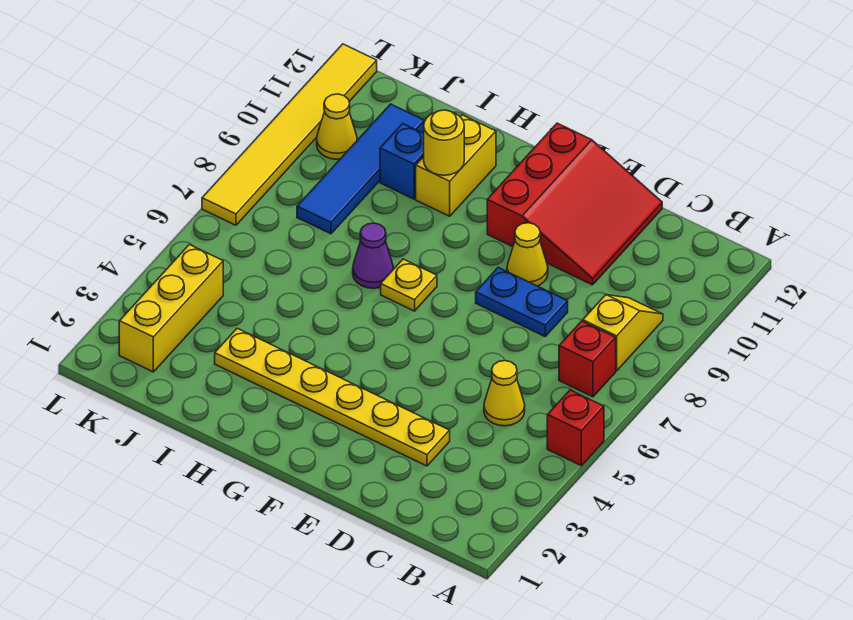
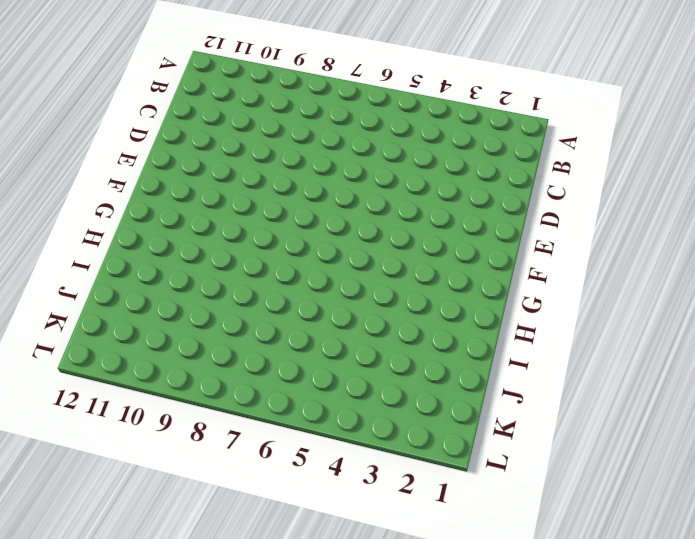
none -> red brick A5 level 1
none -> red brick B7 level 1
none -> yellow slope B8:B9 level 1 top 8

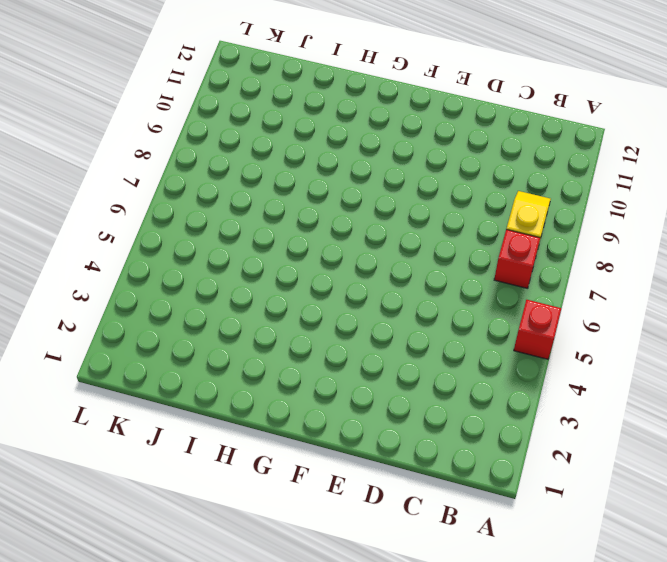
none -> yellow cone C5 level 1
none -> yellow plate D3:I3 level 1
none -> blue plate D8:E8 level 1

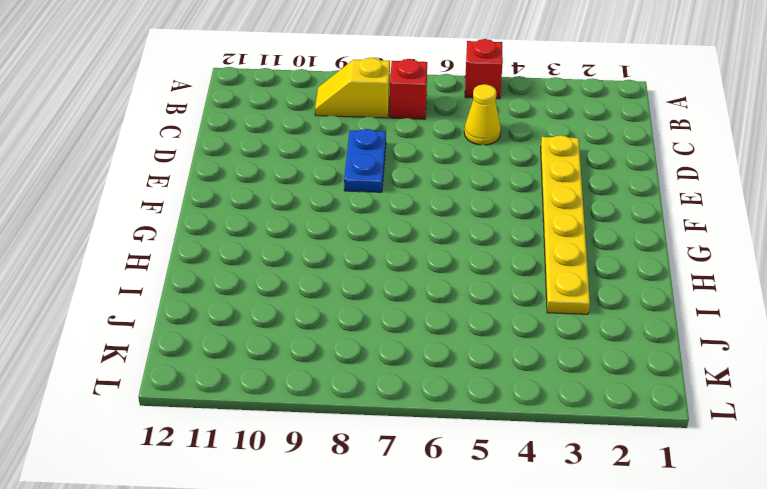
none -> red slope D10:F12 level 1 top F
none -> yellow cone E9 level 1
none -> yellow plate G7 level 1

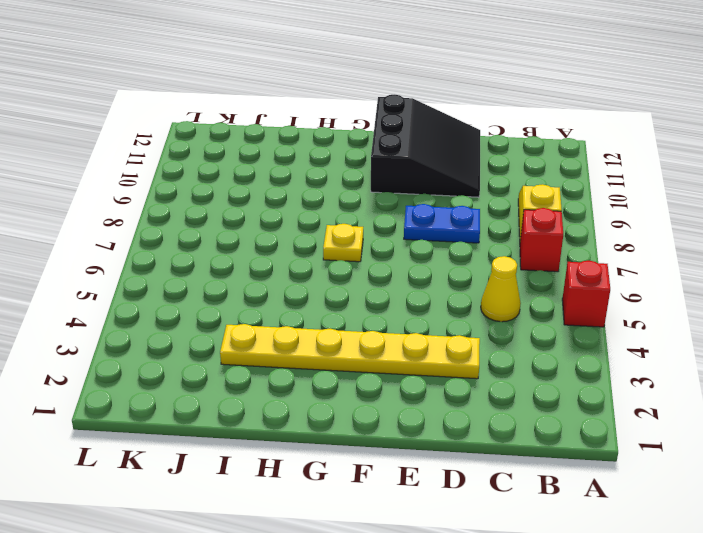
black slope D10:F12 level 1 top F -> red slope D10:F12 level 1 top F
none -> yellow cone E9 level 1
none -> purple cone H7 level 1
none -> yellow brick H10:H11 level 1

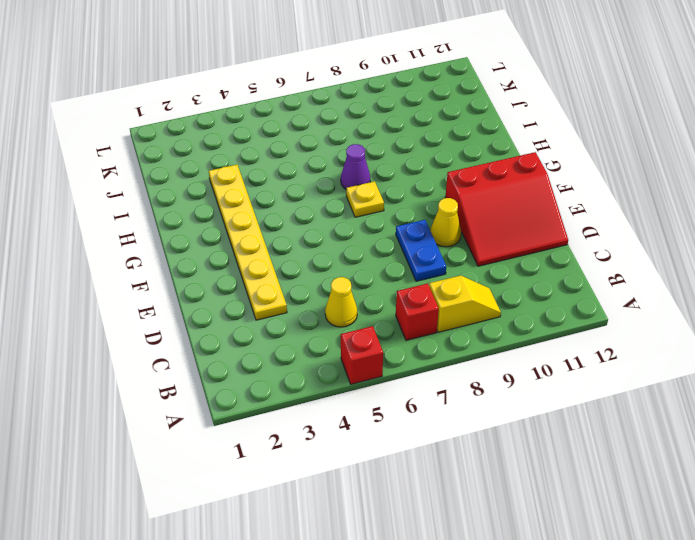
none -> yellow brick H10:H11 level 1
none -> blue brick I10 level 1
none -> blue tile J8:J11 level 1

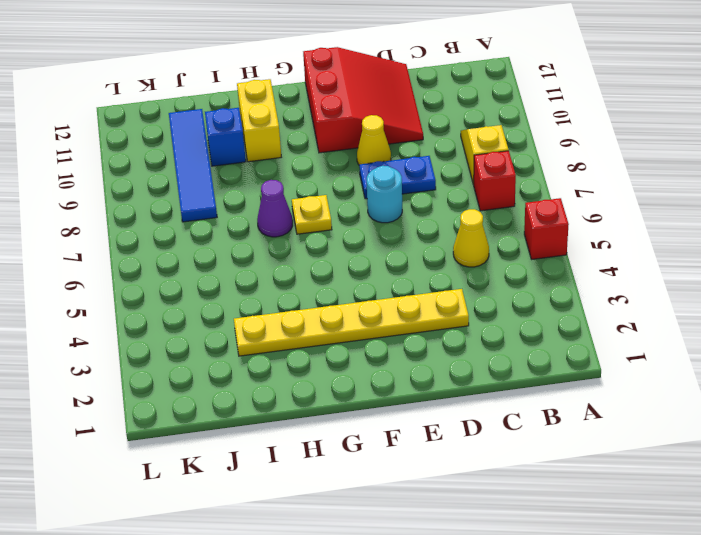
cyan round brick E7 level 1 -> none
none -> yellow brick K2:K4 level 1
none -> yellow cone K10 level 1
none -> yellow tile L7:L12 level 1

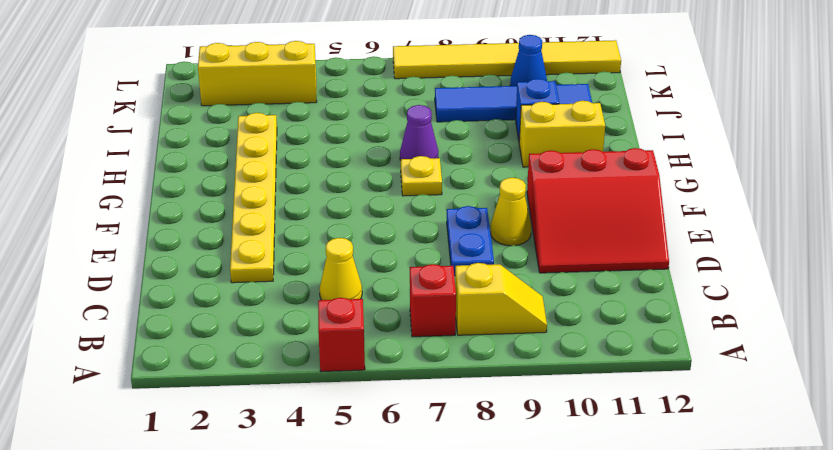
blue cone K10 level 1 -> yellow cone K10 level 1
none -> yellow round brick H10 level 2

